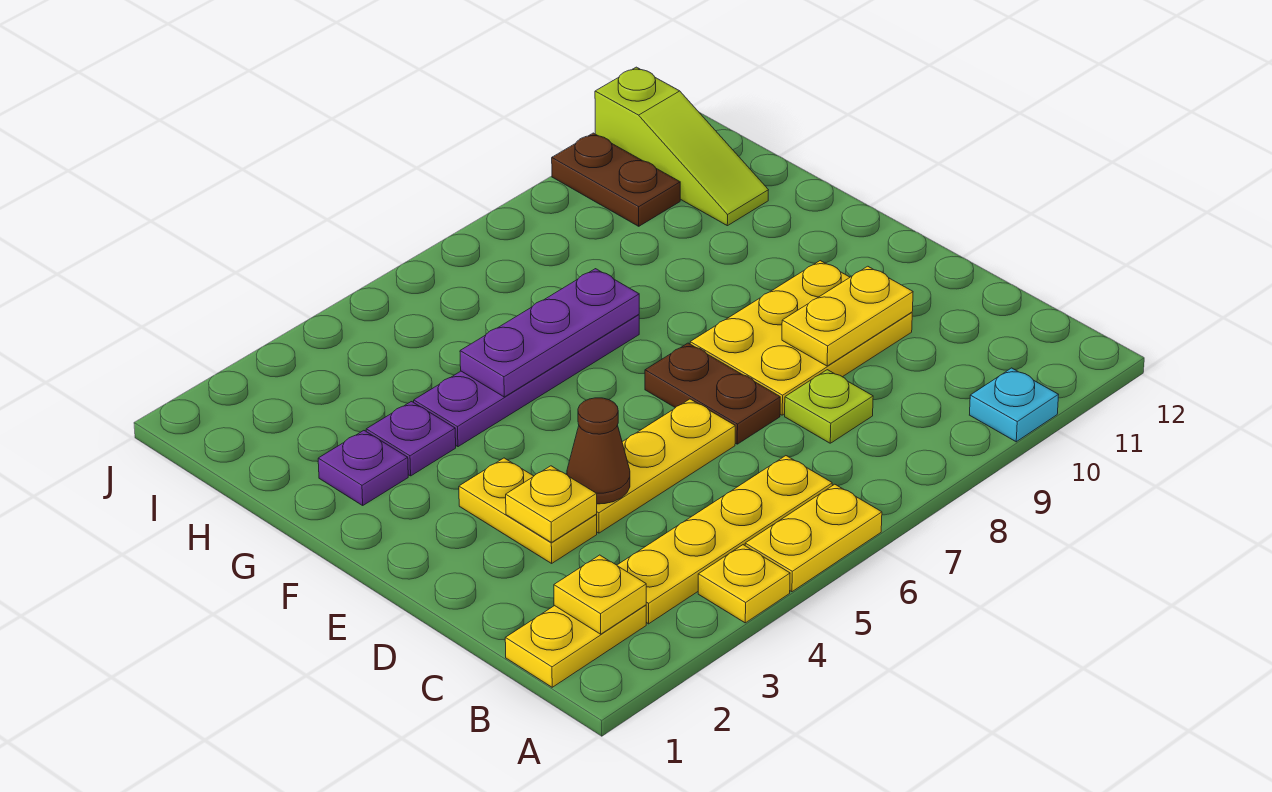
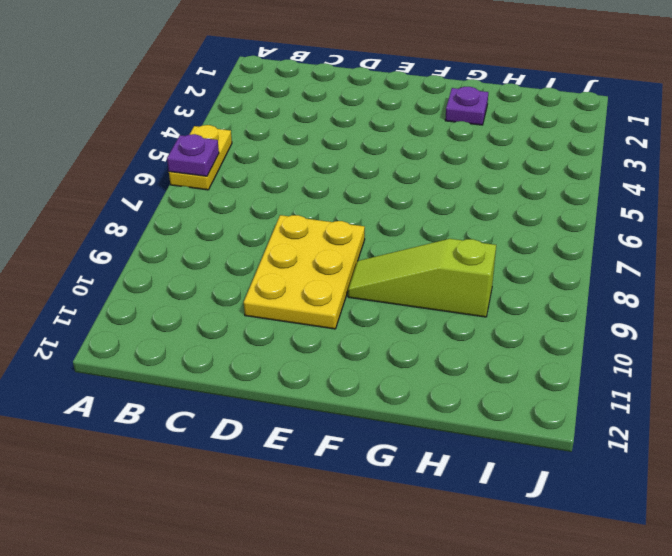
purple plate A6 level 2 -> purple plate G3 level 1
lime slope F9:H9 level 1 top H -> lime slope H11:J11 level 1 top J
none -> yellow plate A4 level 1
none -> cyan plate A10 level 1
none -> yellow plate B1:B2 level 1

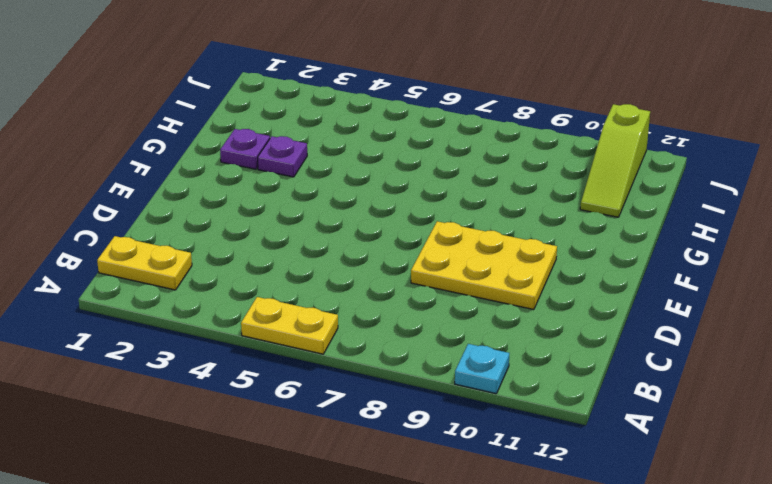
none -> yellow plate A4 level 1
none -> yellow plate B3:B6 level 1
none -> lime plate C8 level 1

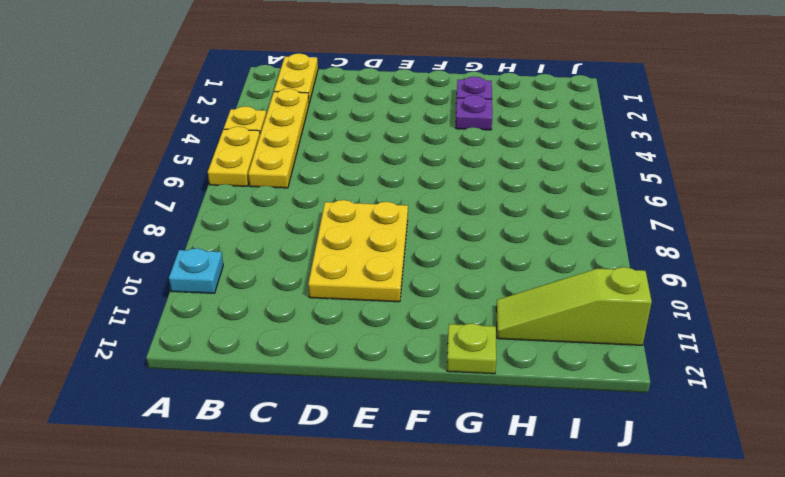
lime plate G12 level 1 -> lime plate C8 level 1
none -> yellow plate D3:E3 level 1
none -> yellow plate D4:D6 level 1
none -> brown plate D7:E7 level 1

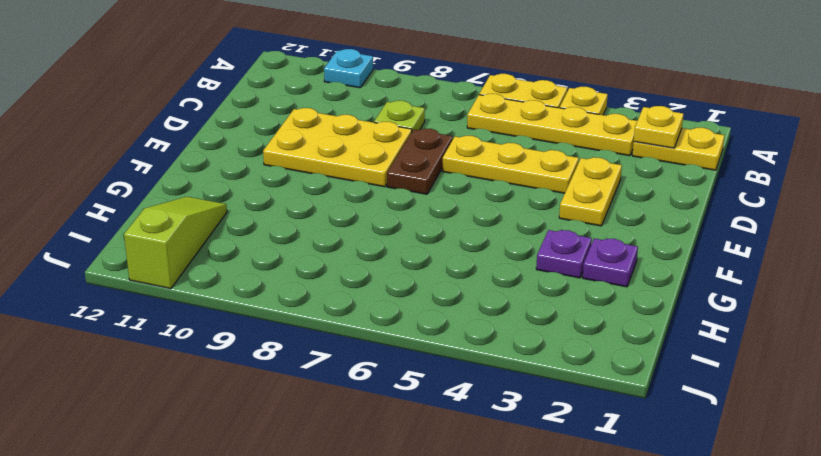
none -> purple plate G4:G7 level 1
none -> brown plate I10:J10 level 1
none -> yellow plate D3 level 2

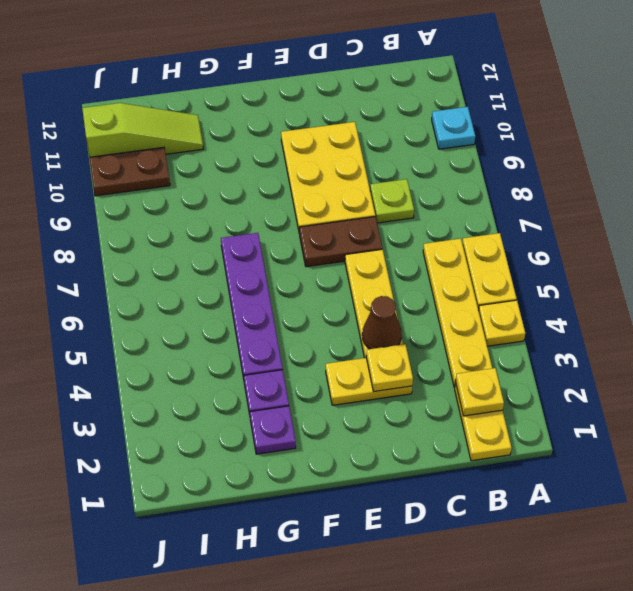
none -> yellow plate D9:D10 level 2
none -> purple plate G5:G7 level 2

